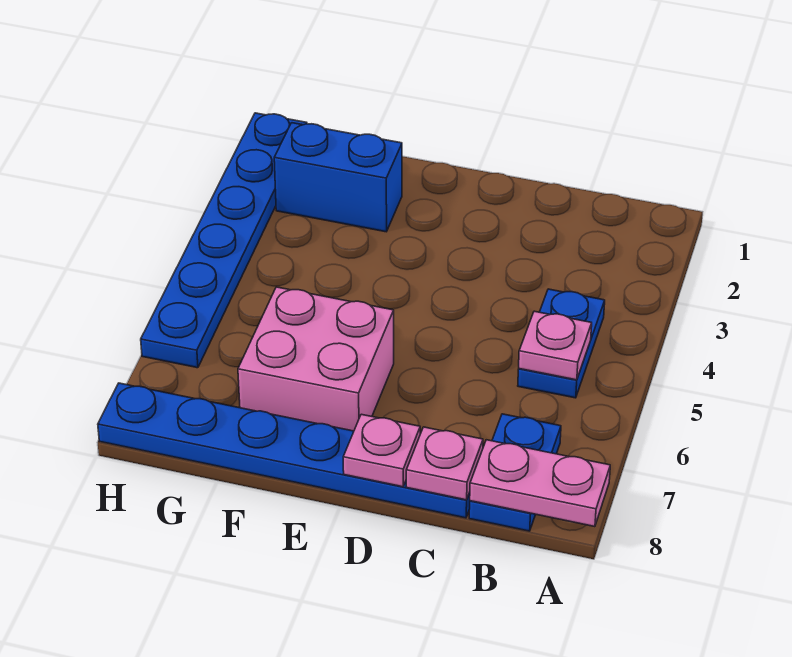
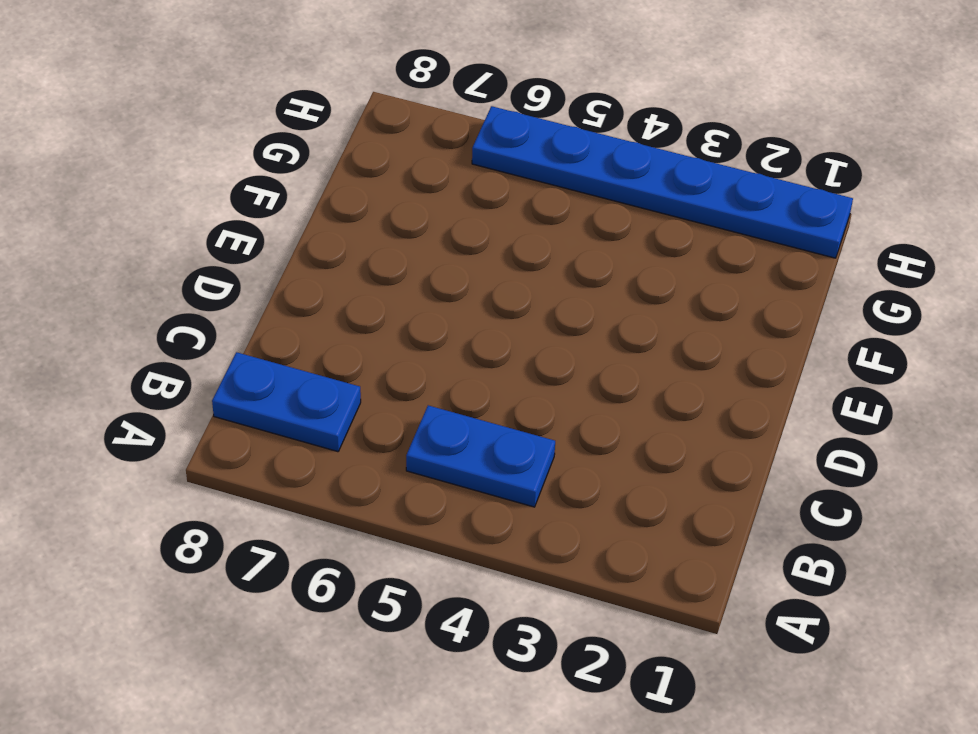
none -> blue plate C8:H8 level 1
none -> pink brick E6:F7 level 1

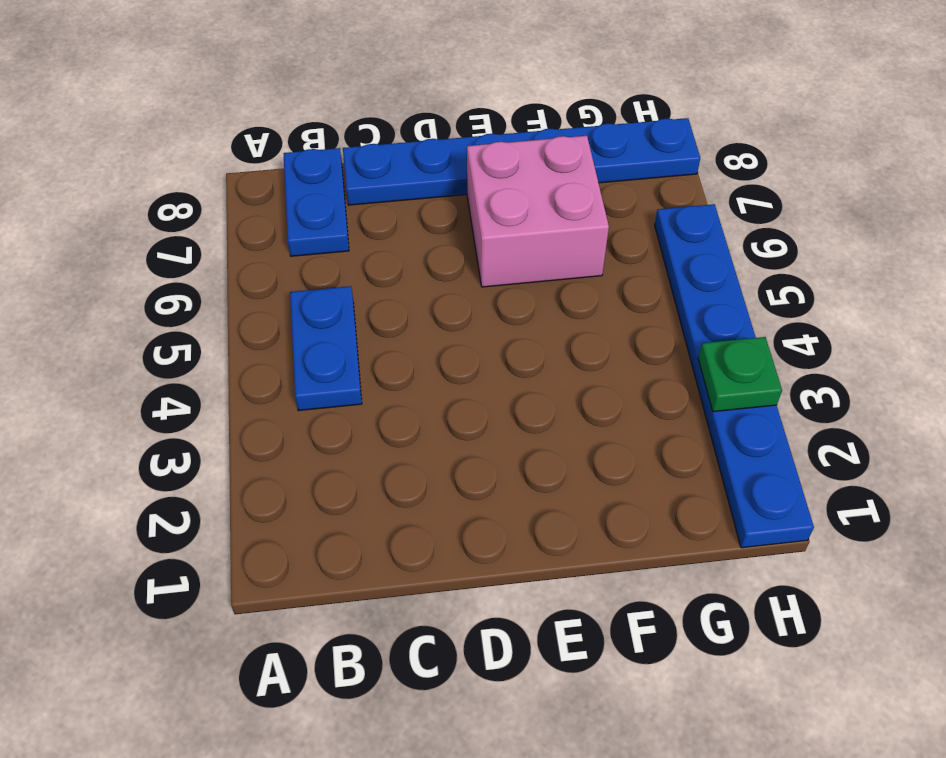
green plate H3 level 2 -> none
none -> blue brick F2:G2 level 1
none -> pink plate A8:B8 level 2

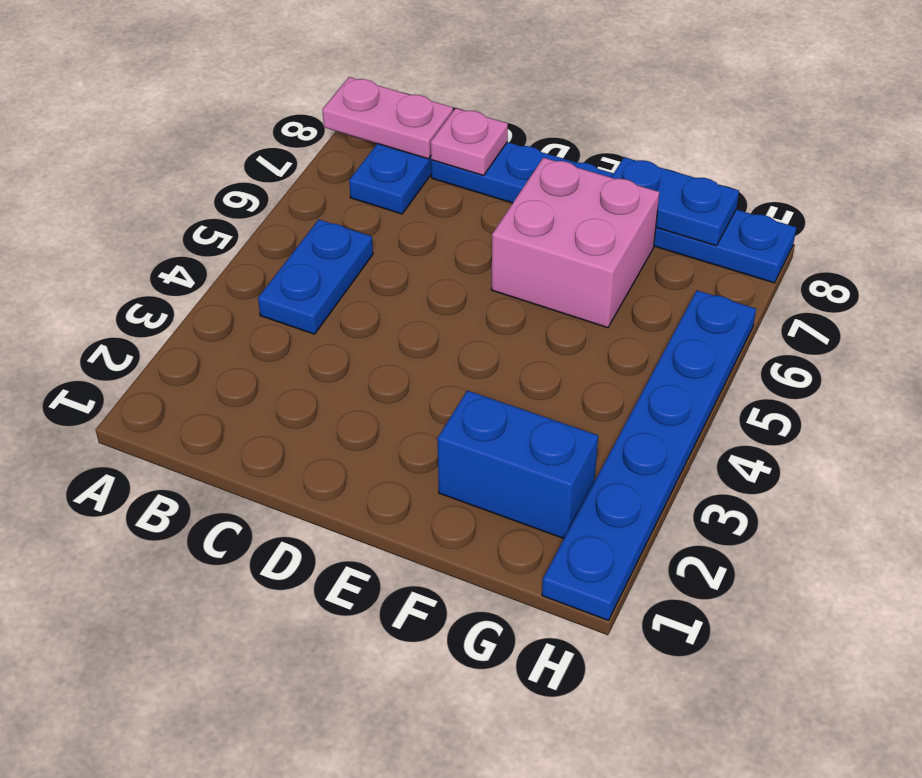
blue plate F8:G8 level 2 -> none
none -> pink plate B5 level 2
none -> pink plate D8 level 2

